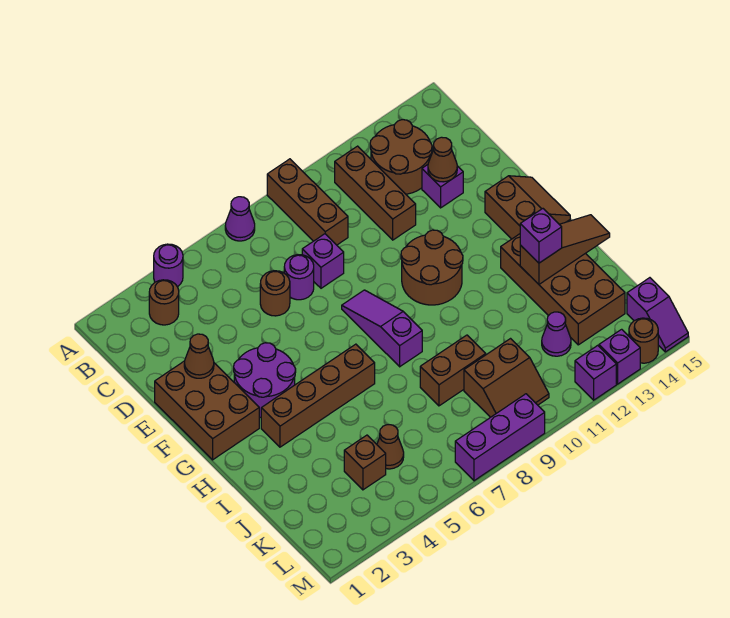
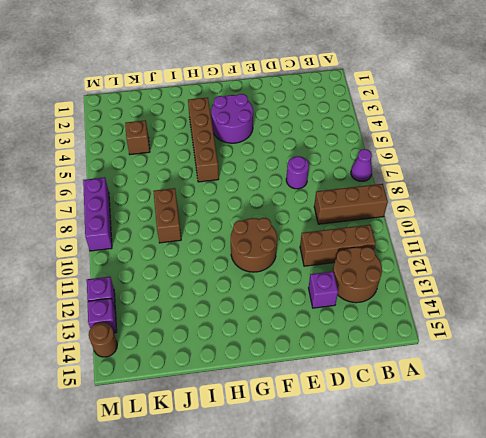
none -> purple round brick A4 level 1
none -> brown round brick B3 level 1
none -> brown round brick D6 level 1
none -> purple brick D8 level 1

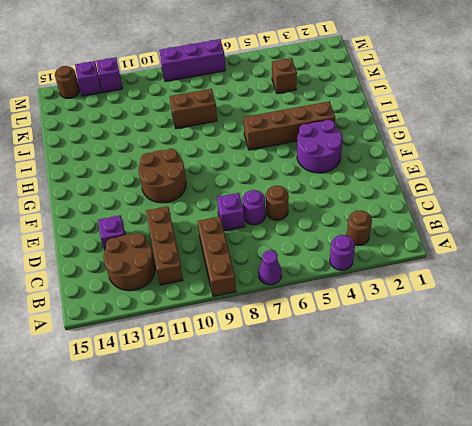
none -> brown brick E1:G2 level 1
none -> purple slope F8:H8 level 1 top H
none -> brown slope F14:G15 level 1 top 14
none -> brown brick H13:K14 level 1

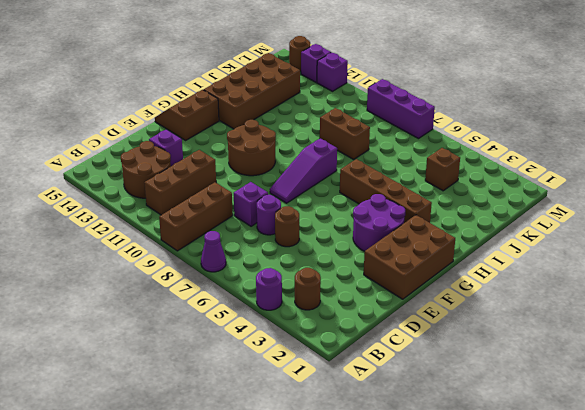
none -> brown cone K5 level 1
none -> brown slope K9:L10 level 1 top K
none -> purple cone K12 level 1
none -> purple slope L15:M15 level 1 top L

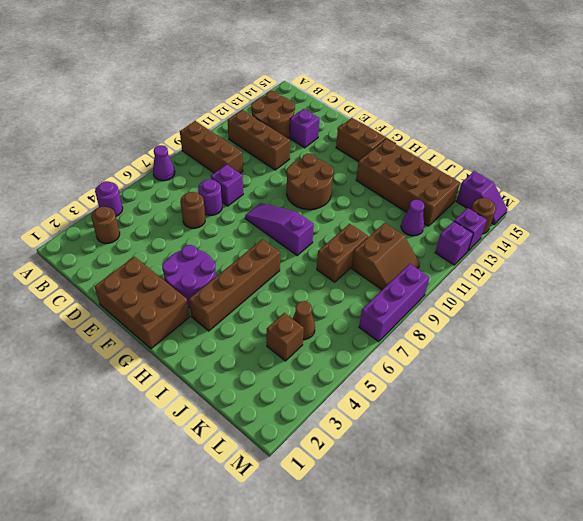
none -> brown cone D13 level 2
none -> brown cone E2 level 2
none -> brown slope I13:I15 level 2 top 13
none -> purple brick I13 level 3

